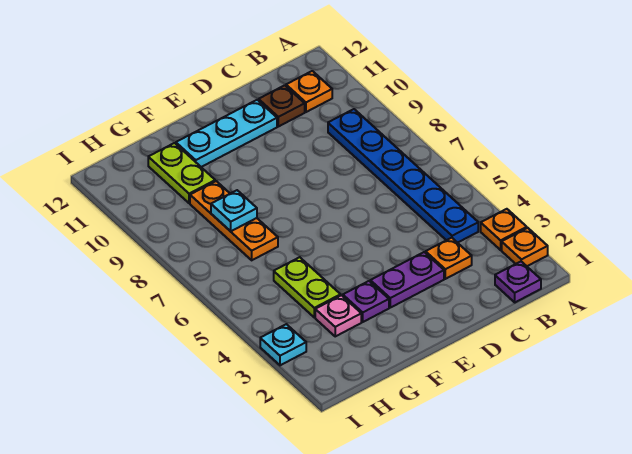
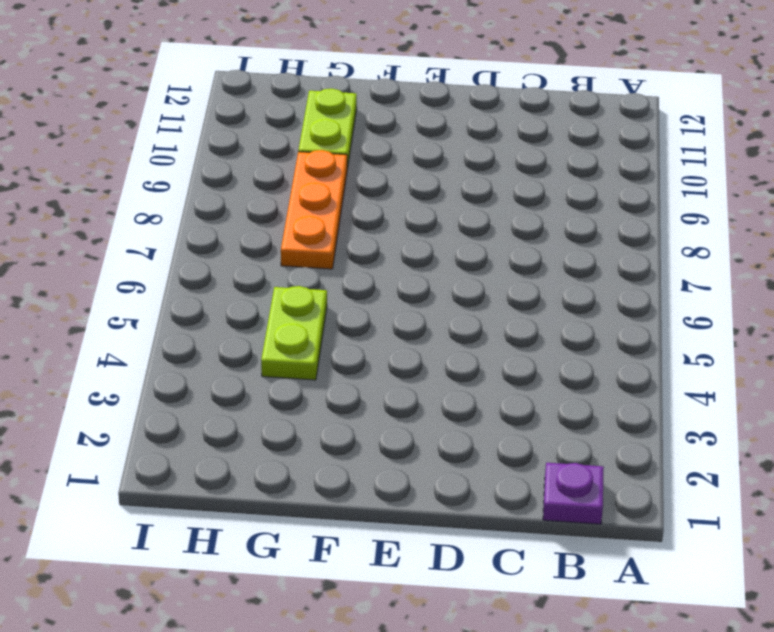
none -> orange plate A2 level 1
none -> orange plate A3 level 1
none -> blue plate B4:B9 level 1

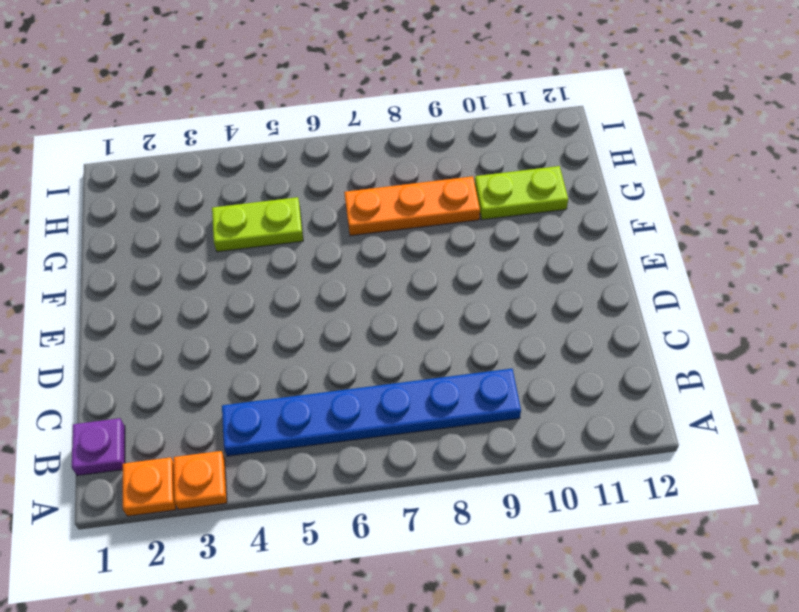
none -> orange plate B11 level 1
none -> orange plate C3 level 1
none -> brown plate C11 level 1

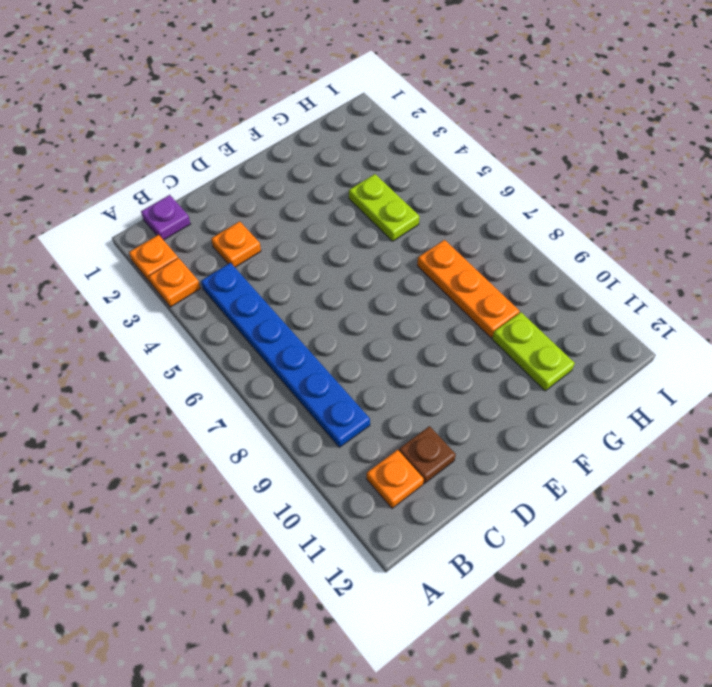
none -> purple plate D3:E3 level 1
none -> cyan plate D11:F11 level 1
none -> purple plate F3 level 1

